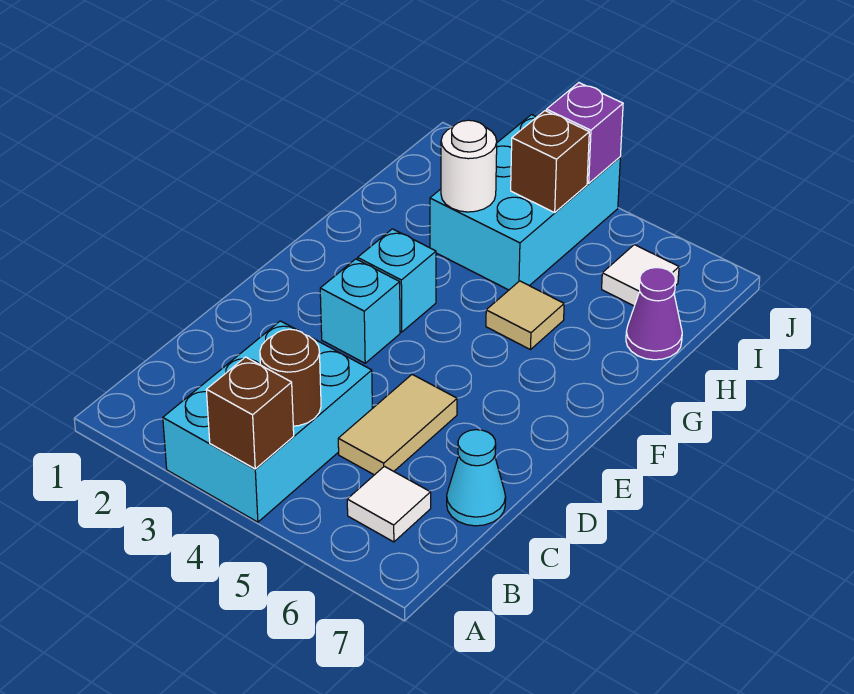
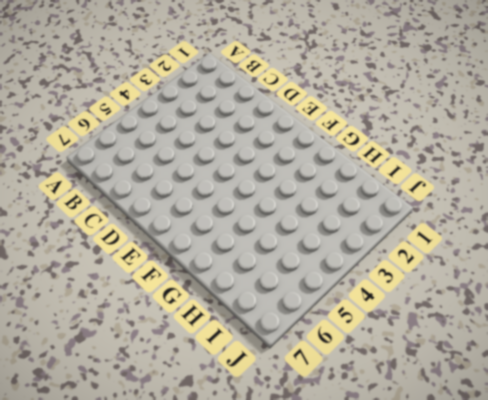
none -> cyan brick A3:C4 level 1
none -> white tile B6 level 1
none -> tan tile C5:D5 level 1

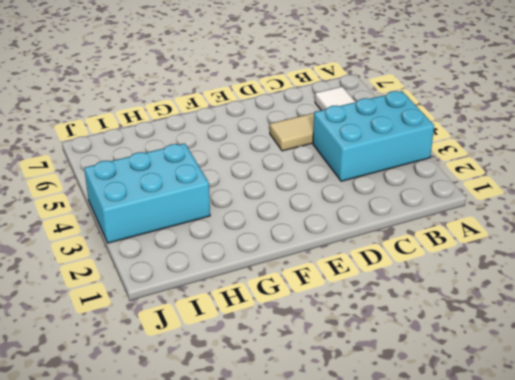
none -> cyan cone C7 level 1
none -> cyan brick E3 level 1
none -> cyan brick F3 level 1

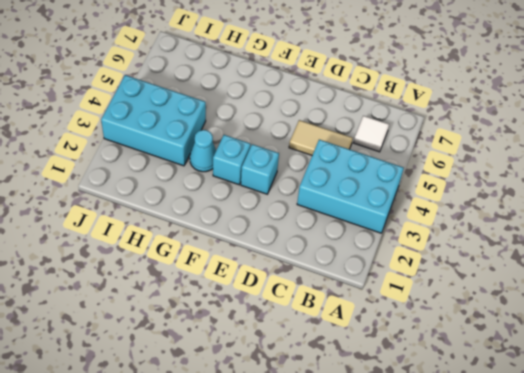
cyan cone G3 level 1 -> cyan cone C7 level 1
none -> tan tile G5 level 1
none -> purple cone H7 level 1
none -> white tile I6 level 1

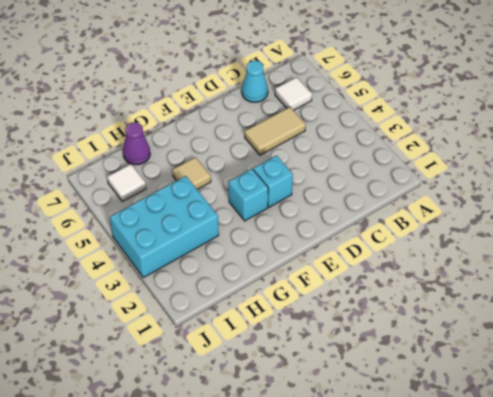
none -> cyan brick A3:C4 level 1
none -> brown brick A4 level 2
none -> brown round brick B4 level 2

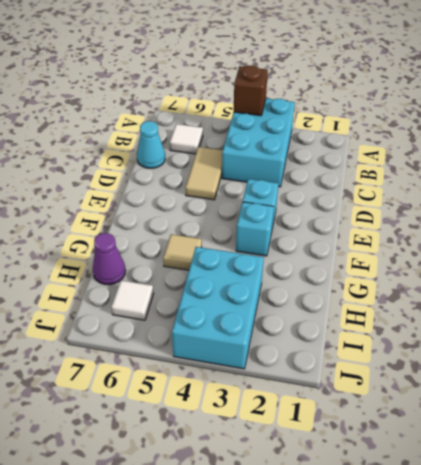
none -> brown round brick B4 level 2
none -> white round brick H3 level 2
none -> brown brick I4 level 2

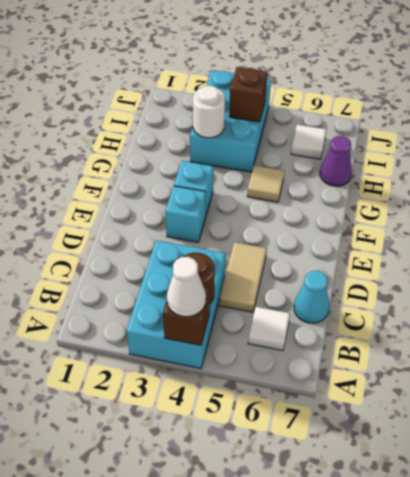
white cone A4 level 3 -> none
none -> purple brick J4 level 2

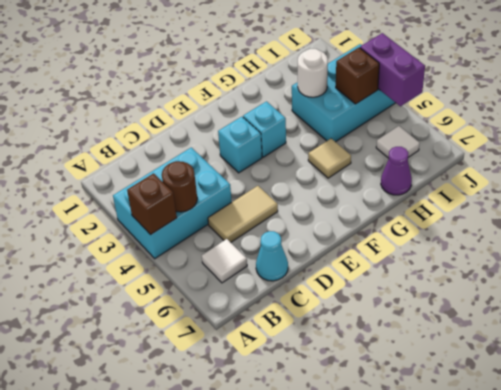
purple brick J4:J5 level 2 -> purple brick J4 level 2

